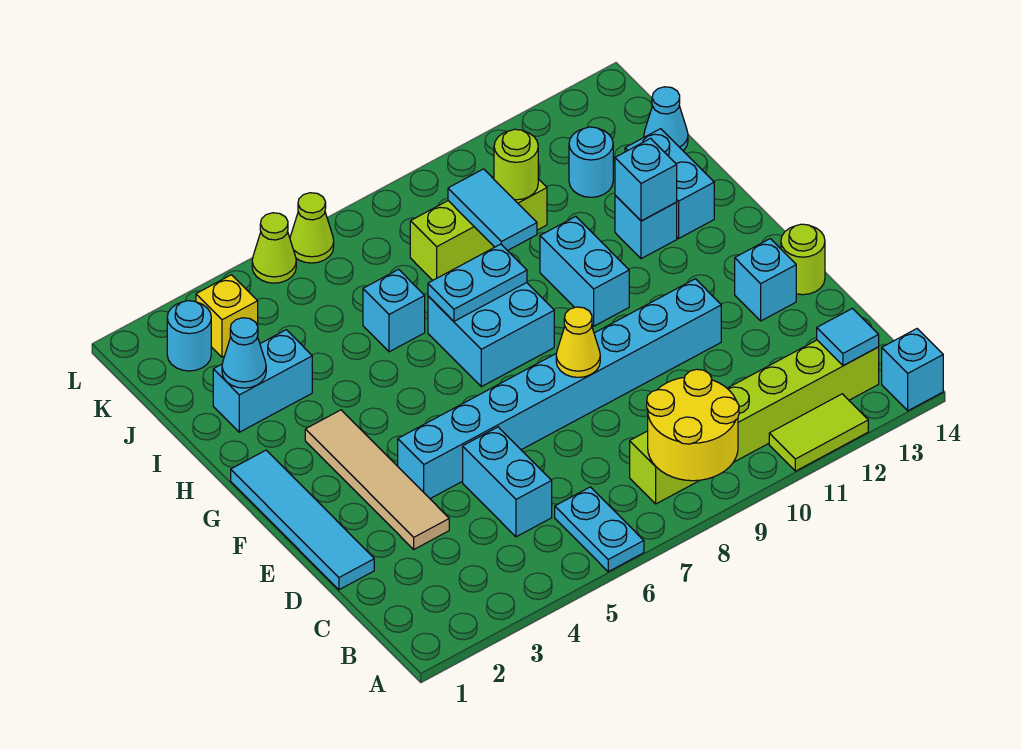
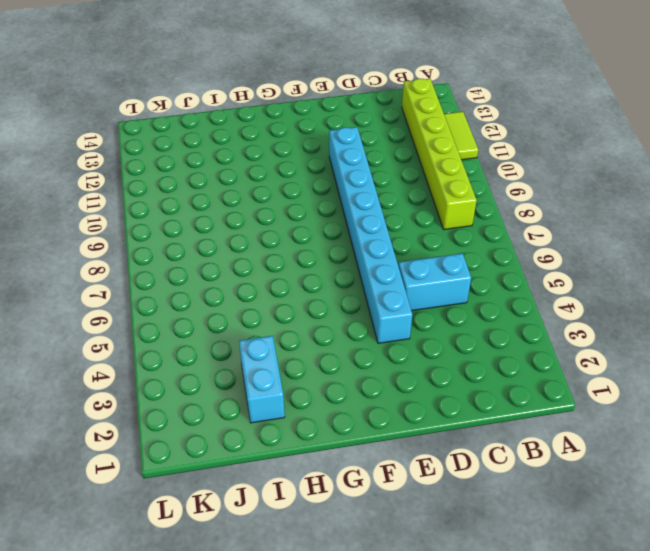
none -> cyan plate A6:B6 level 1
none -> cyan brick A14 level 1
none -> cyan tile D1:G1 level 1
none -> tan tile D3:G3 level 1

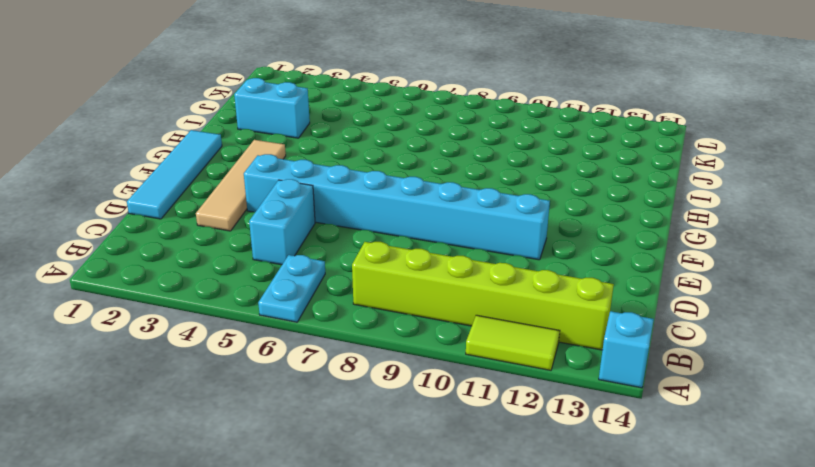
none -> cyan brick E13 level 1
none -> lime round brick E14 level 1
none -> cyan brick G7:H8 level 1
none -> cyan brick G10:H10 level 1

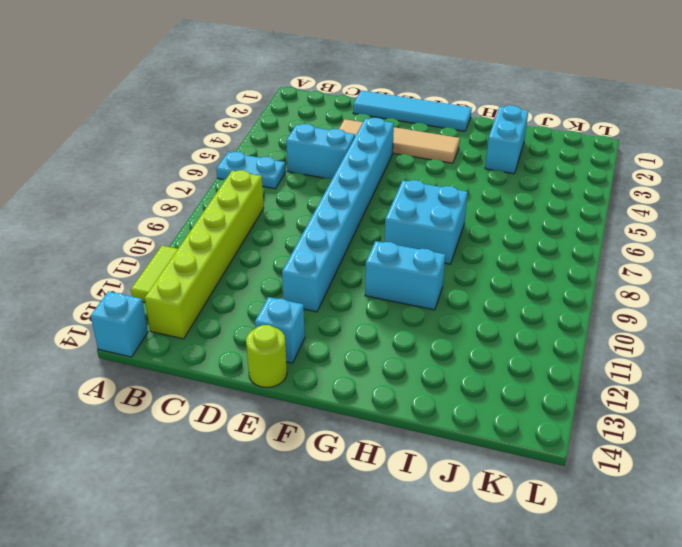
none -> cyan brick H12 level 1
none -> cyan brick H13:I13 level 1
none -> cyan brick I6 level 1
none -> lime brick J8:J10 level 1

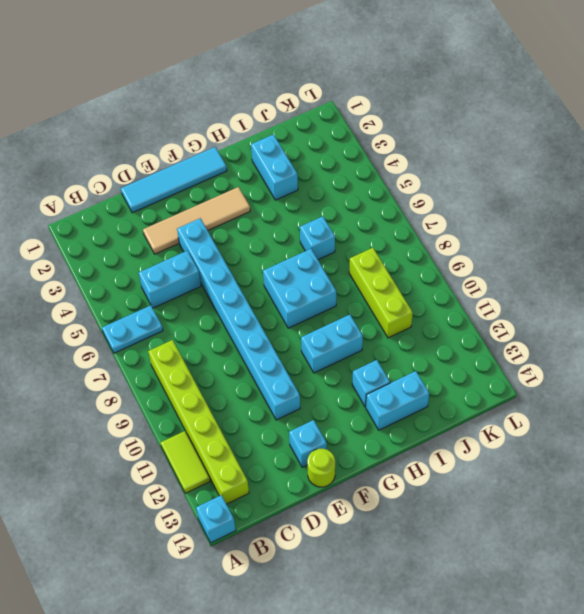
none -> cyan round brick J12 level 1
none -> cyan cone J14 level 1
none -> cyan round brick K2 level 1
none -> yellow brick K3 level 1

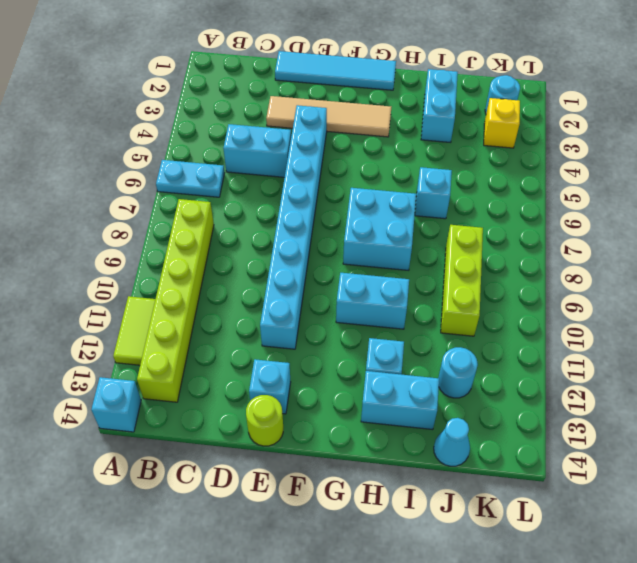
none -> lime cone L5 level 1
none -> lime cone L6 level 1
none -> yellow round brick A8:B9 level 2
none -> cyan tile B13 level 2

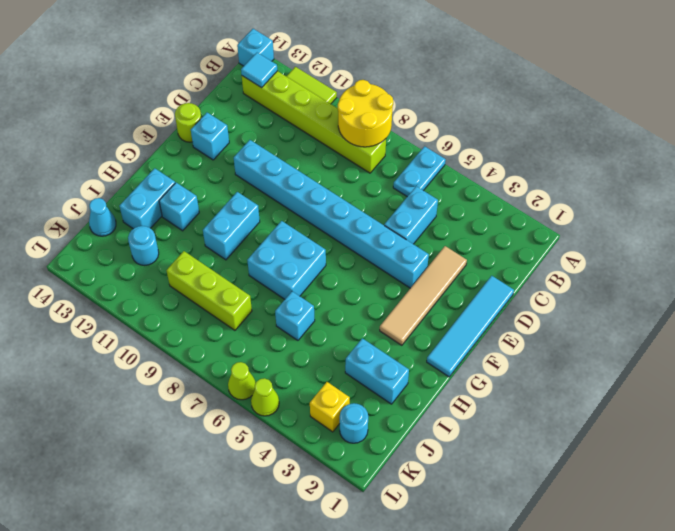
none -> yellow cone E8 level 2
none -> cyan plate H7:H8 level 2
none -> cyan brick H12 level 2
none -> cyan cone I2 level 2

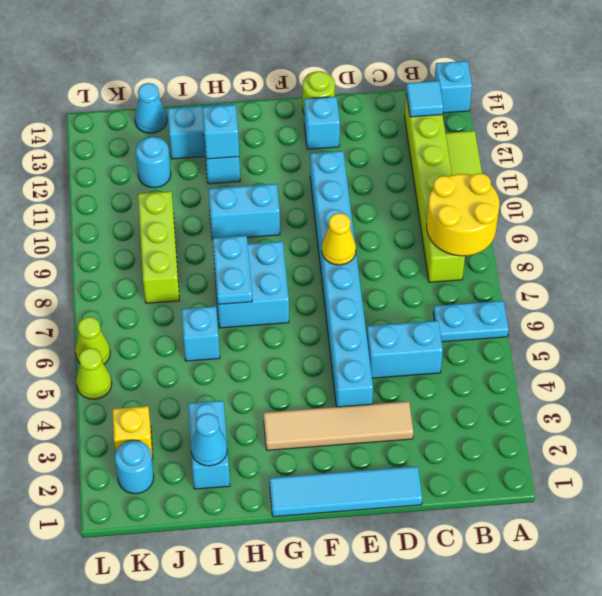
none -> cyan tile I9:J9 level 2
none -> lime round brick J10 level 2

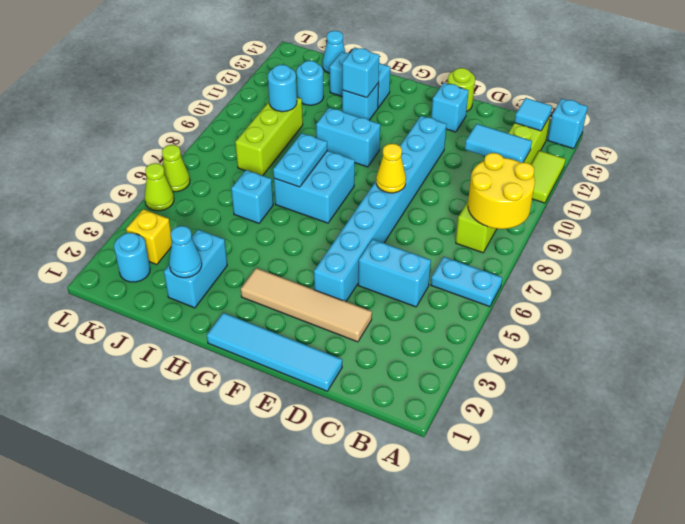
cyan tile B11:C11 level 2 -> cyan tile I9:J9 level 2
cyan round brick J10 level 2 -> lime round brick J10 level 2

